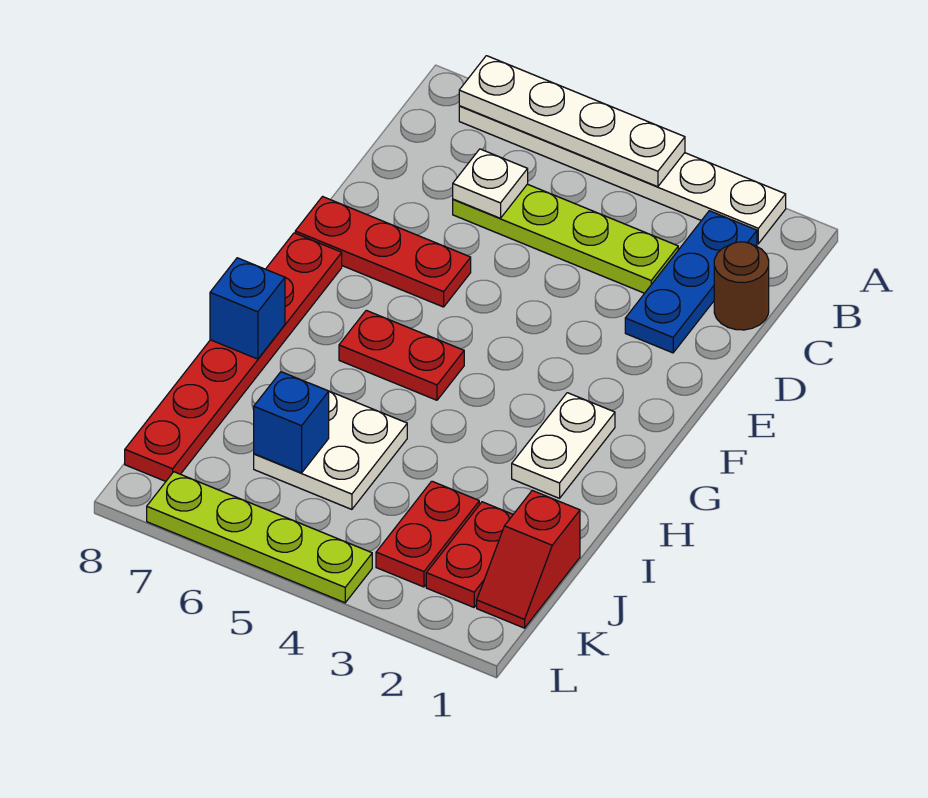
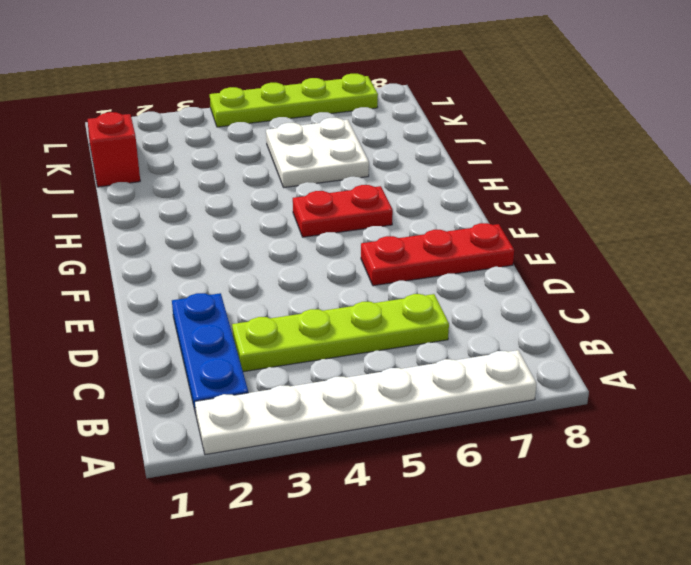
none -> brown round brick C1 level 1
none -> red plate F8:K8 level 1
none -> white plate G2:H2 level 1

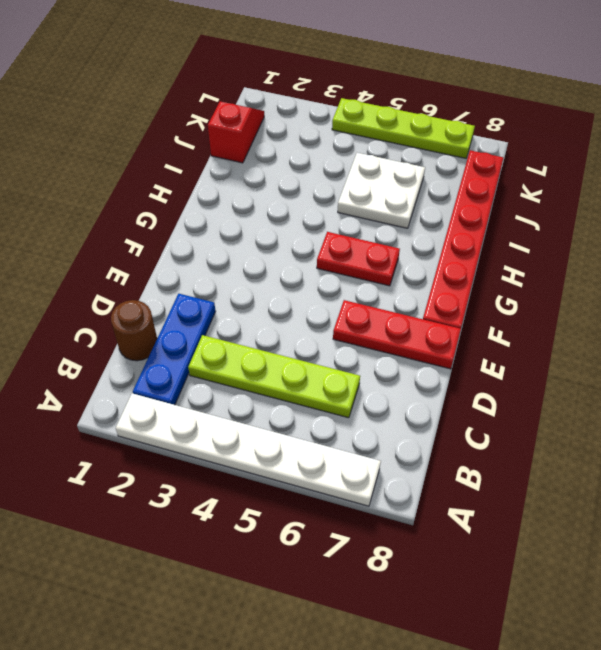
none -> white plate G2:H2 level 1
none -> red plate J2:K2 level 1
none -> red plate J3:K3 level 1

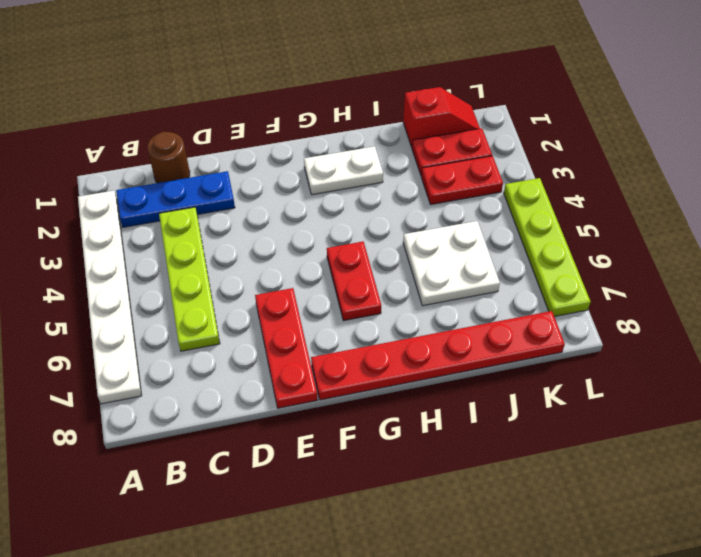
none -> white plate A4:A7 level 2
none -> white plate C6 level 2
none -> blue brick H8 level 2

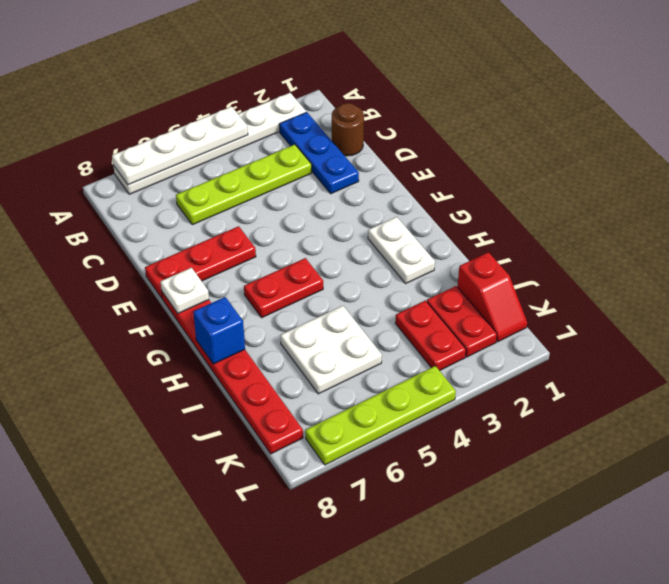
white plate F8 level 2 -> white plate C6 level 2
none -> blue brick J6 level 2

